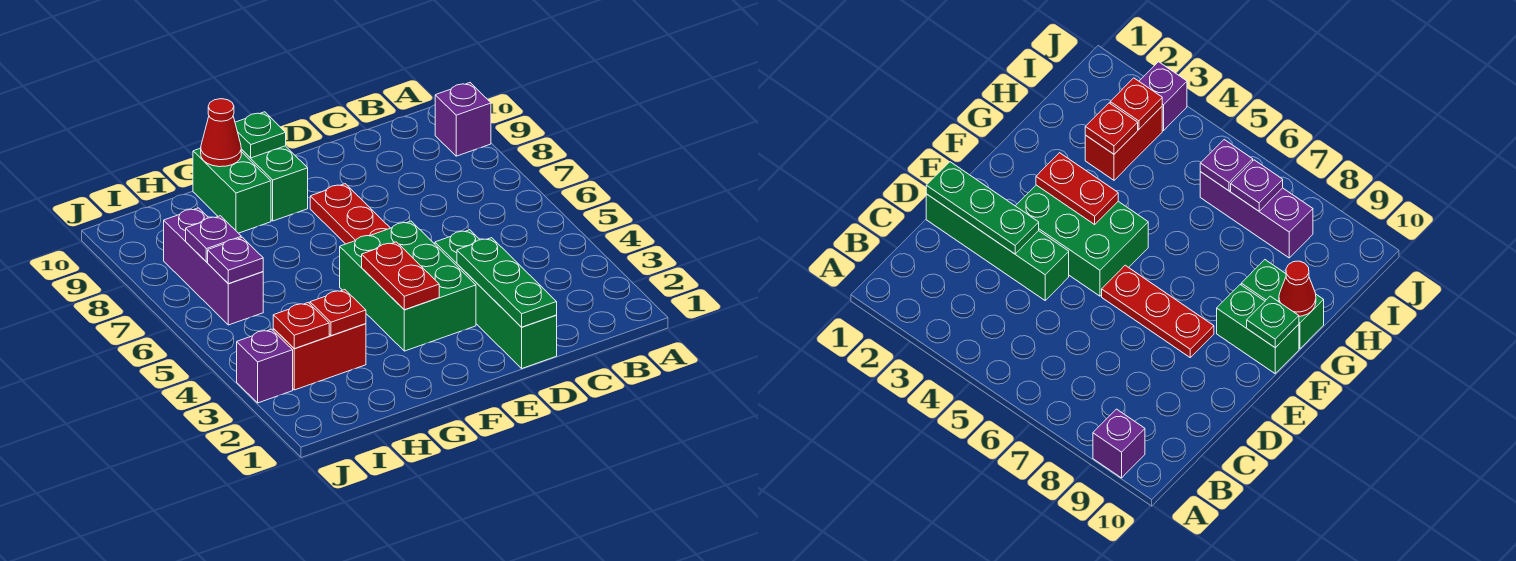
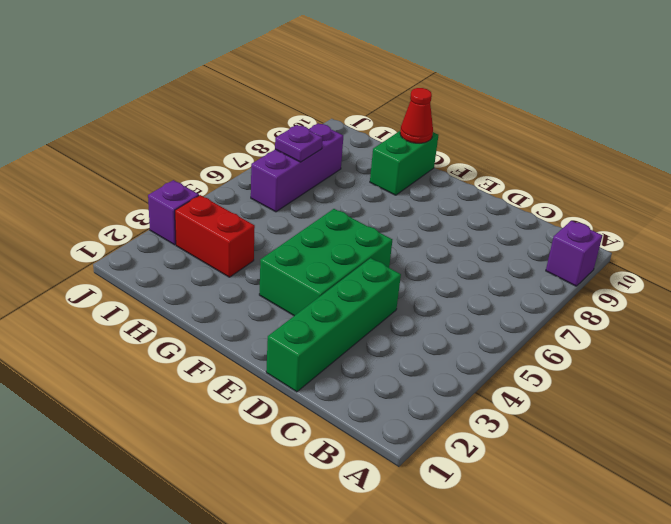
none -> red plate E6:E8 level 1
none -> green brick F9:F10 level 1
none -> green plate D1:D3 level 2

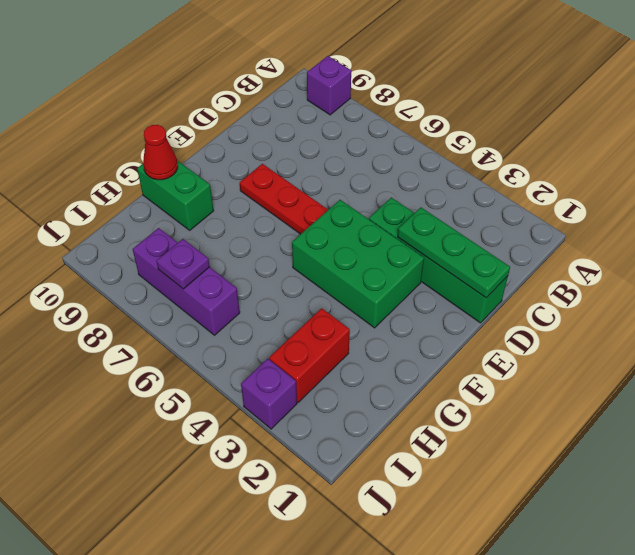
none -> green brick F9:F10 level 1
none -> red plate F3:F4 level 2
none -> green plate F10 level 2

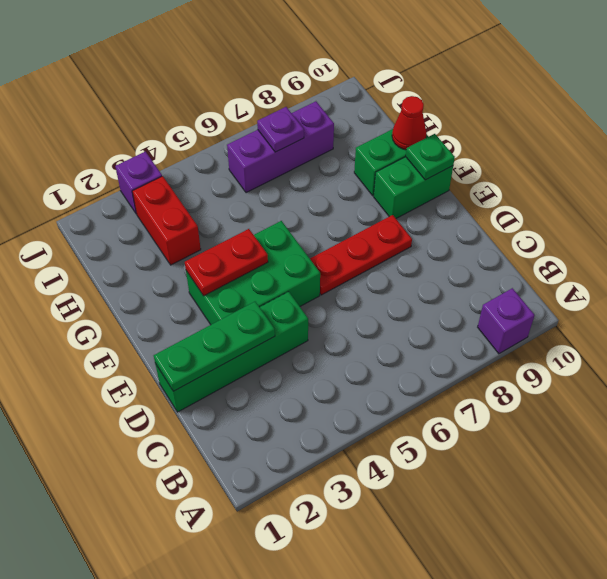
none -> red plate H3 level 2
none -> red plate I3 level 2
none -> purple plate I6 level 2

